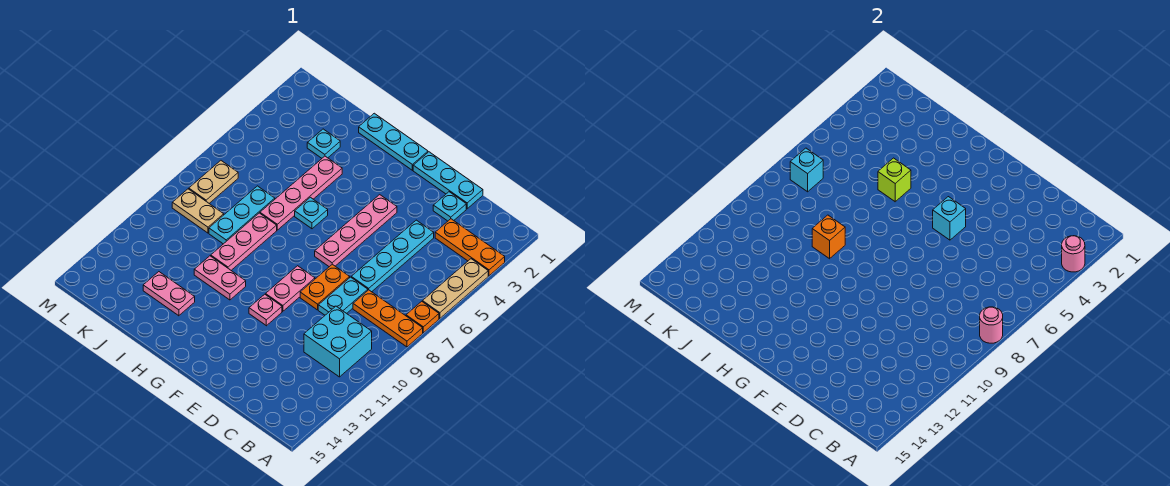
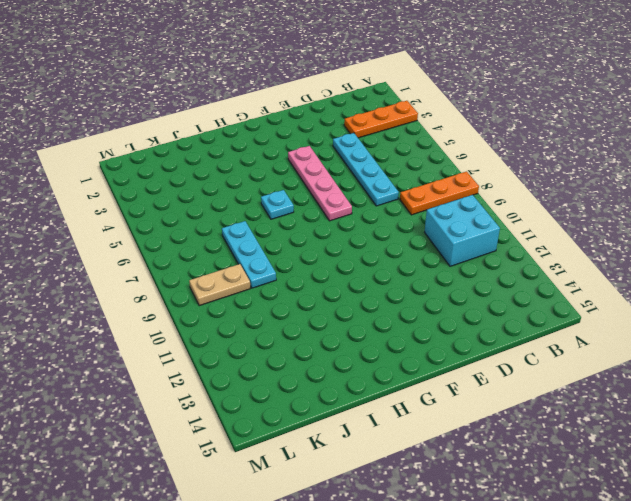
none -> tan plate A4:A6 level 1
none -> orange plate A7 level 1
none -> cyan plate D1:F1 level 1

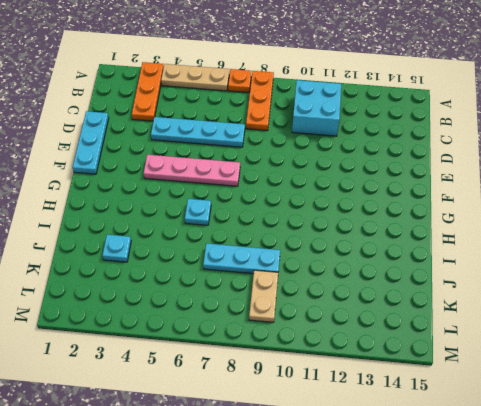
none -> cyan plate D2 level 1
none -> cyan plate D8:D9 level 1
none -> orange plate E8:E9 level 1

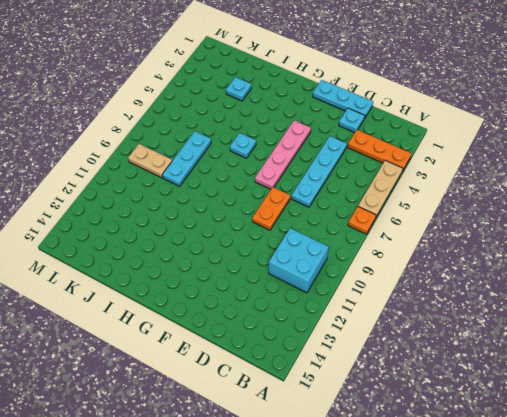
none -> orange plate A8:C8 level 1
none -> cyan plate D8:D9 level 1
none -> pink plate F9:F10 level 1

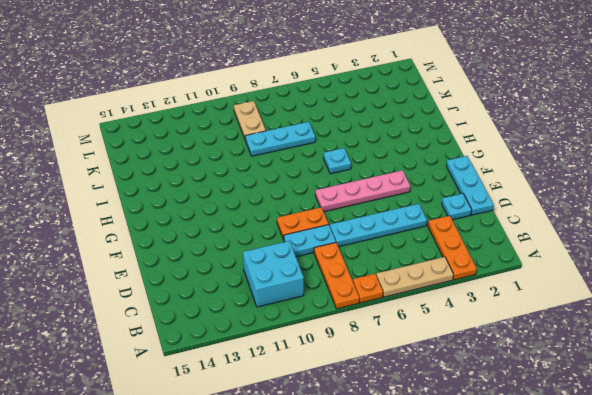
none -> pink plate F9:F10 level 1
none -> pink plate F11 level 1
none -> cyan plate G1:I1 level 1

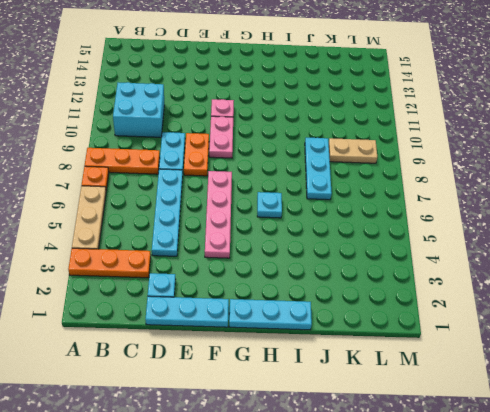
none -> pink plate H11:I11 level 1
none -> pink plate I4:I7 level 1
none -> pink plate I8:I10 level 1

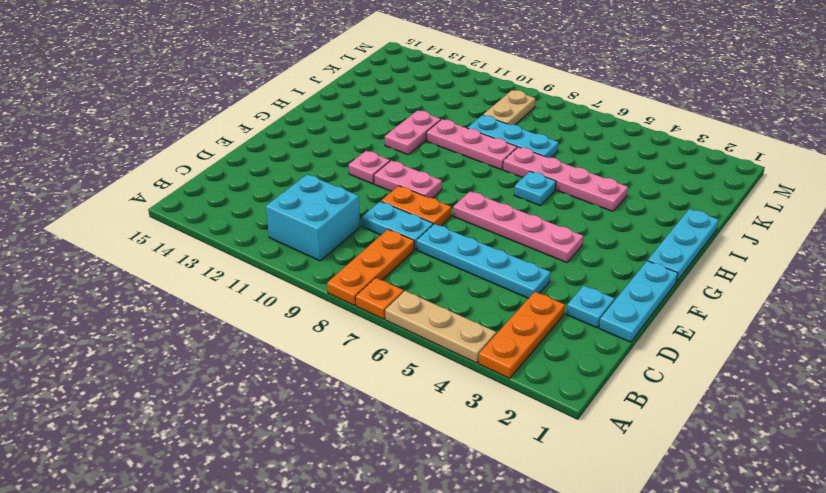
none -> pink plate I13:J13 level 1
none -> cyan plate J3 level 1
none -> tan plate L7:L8 level 1

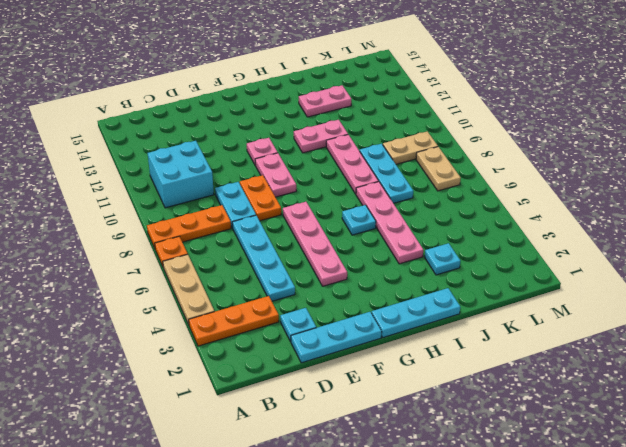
none -> pink round brick A3 level 2
none -> pink round brick A8 level 2
none -> cyan brick F5 level 2

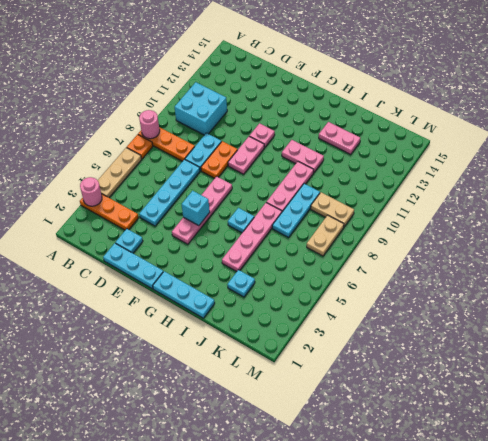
none -> lime brick I5 level 2
none -> orange brick I9 level 2
none -> cyan brick L7 level 2

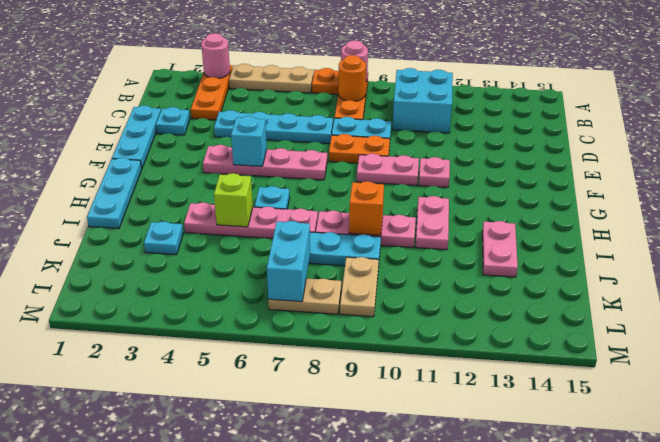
orange round brick B8 level 2 -> none
cyan brick K7:L7 level 2 -> cyan brick L7 level 2

